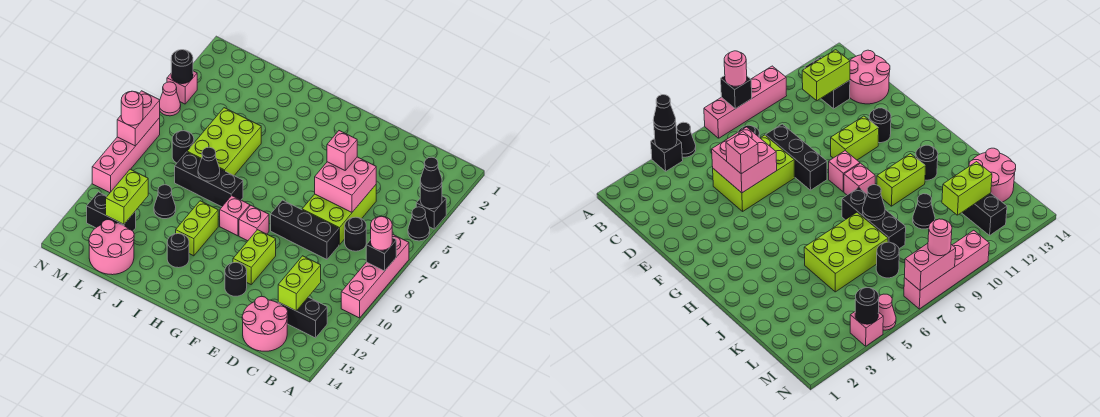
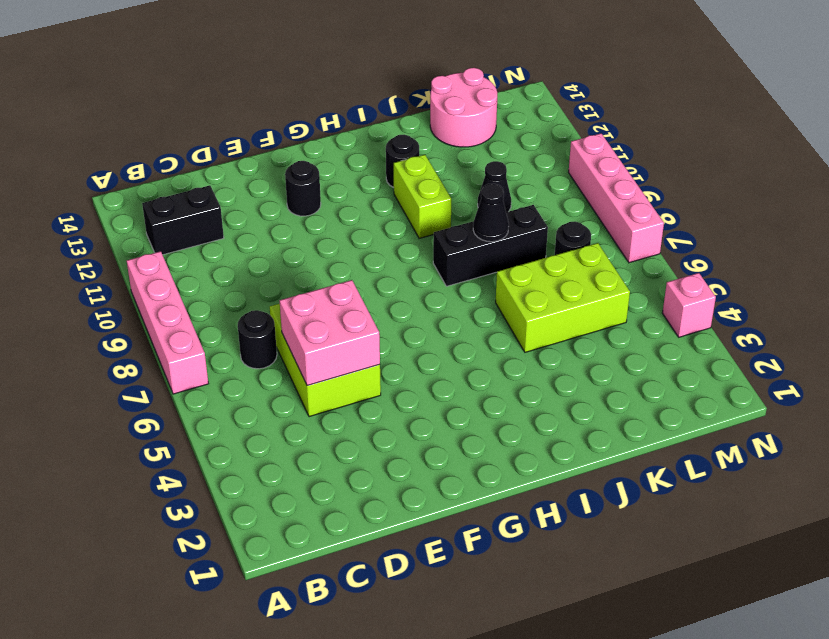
lime brick J5:L6 level 1 -> lime brick J5:K7 level 1
none -> black brick A4 level 1
none -> black cone A5 level 1
none -> pink round brick C13:D14 level 1
none -> black brick D8:F8 level 1

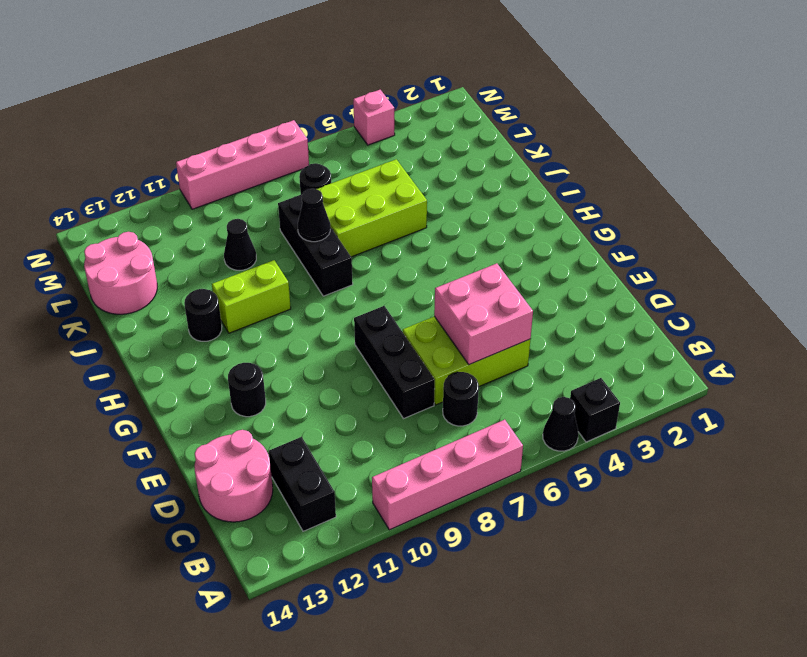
none -> lime brick F10:F11 level 1
none -> pink brick G9 level 1
none -> pink brick H9 level 1
none -> black brick L12:M12 level 1

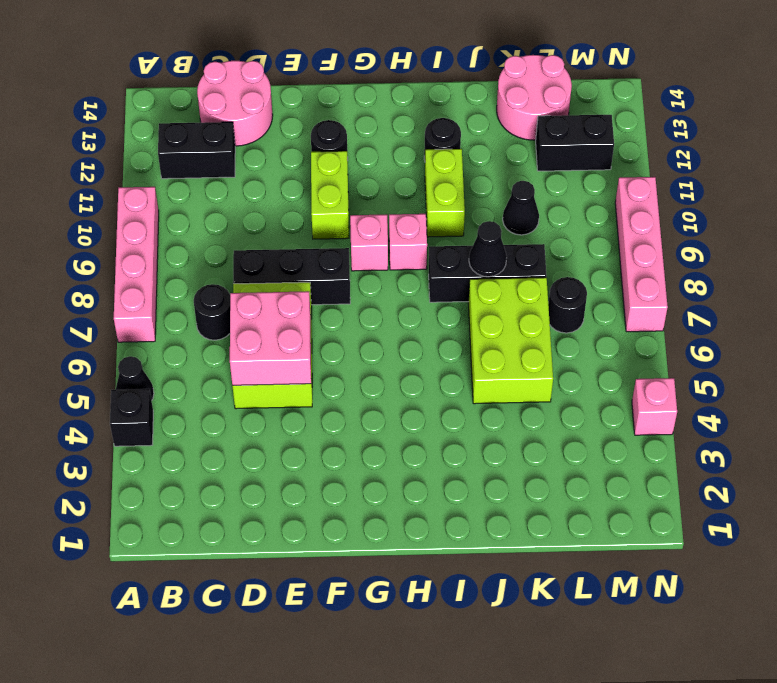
none -> pink cone N5 level 1
none -> black round brick A4 level 2
none -> black brick A8 level 2
none -> lime brick C11:C12 level 2

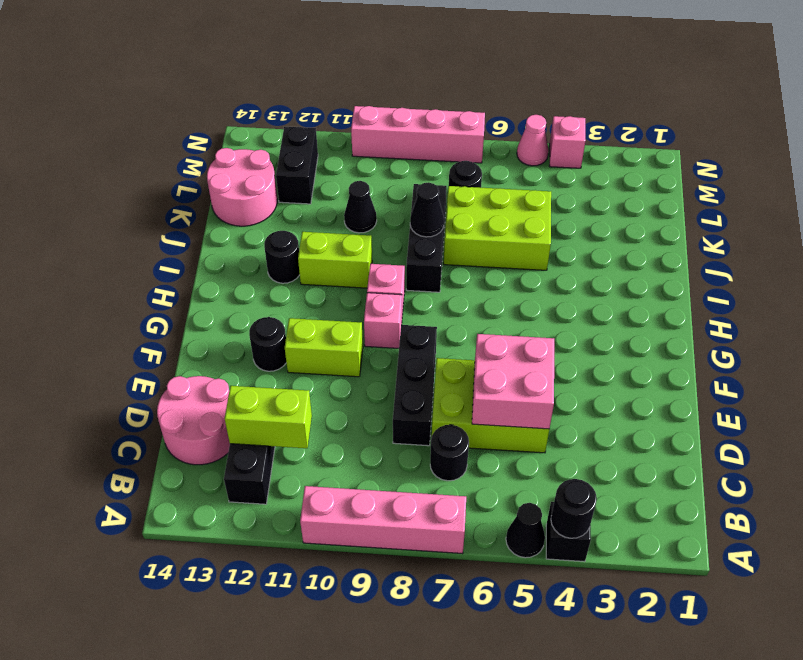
none -> black brick A8 level 2
none -> lime brick L11:L12 level 2
none -> black round brick N4 level 2
none -> pink brick N7:N8 level 2

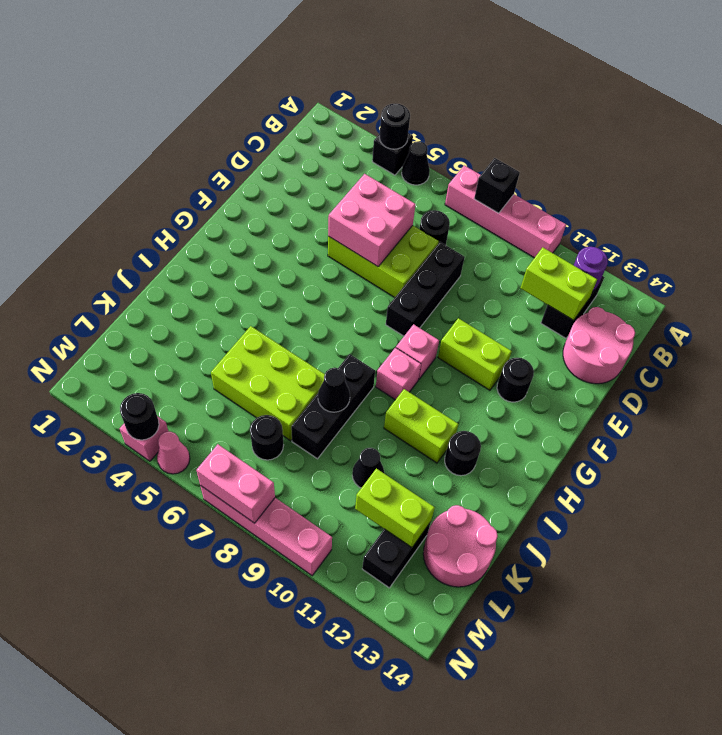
purple round brick B12 level 2 -> none
none -> black cone A4 level 3
none -> pink round brick A8 level 3
none -> pink brick E5 level 3
none -> pink round brick N8 level 3

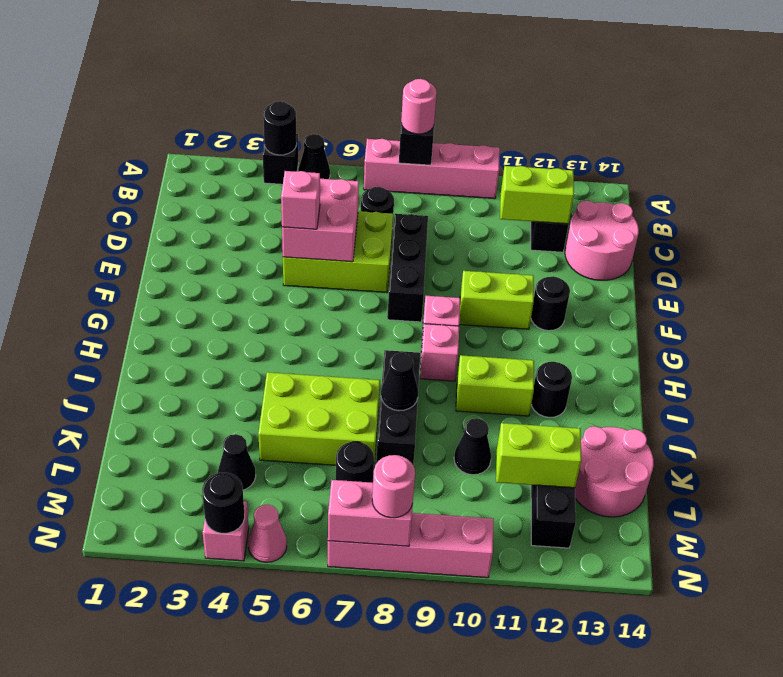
black cone L4 level 1 -> black cone A4 level 3

